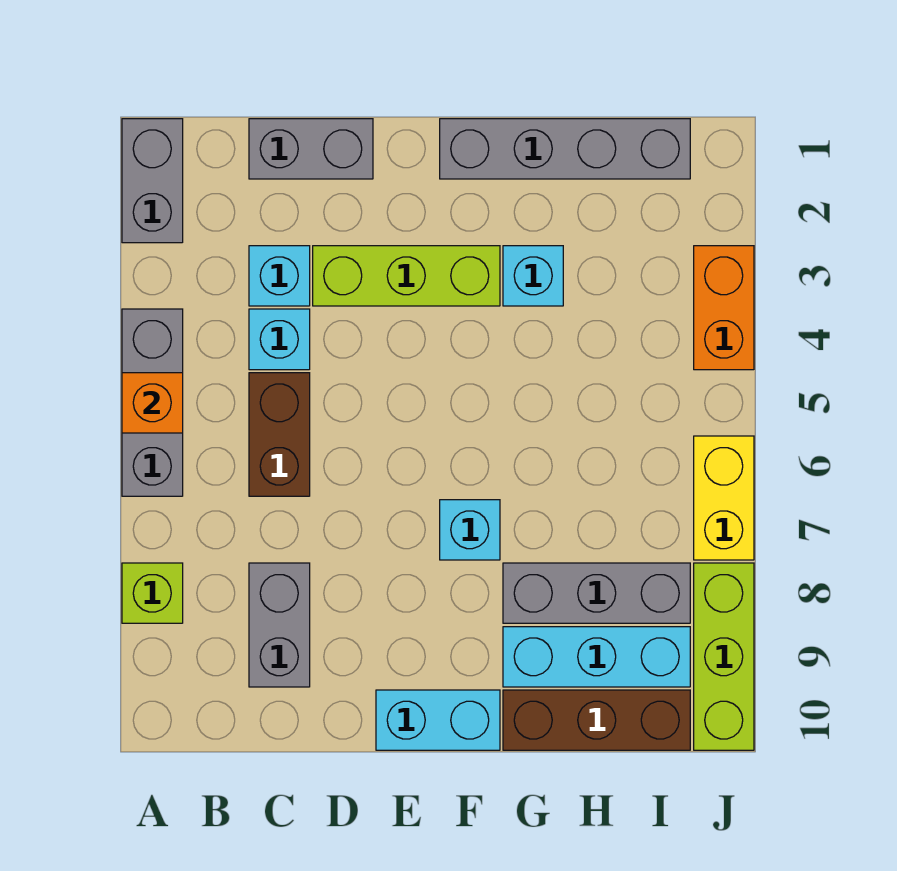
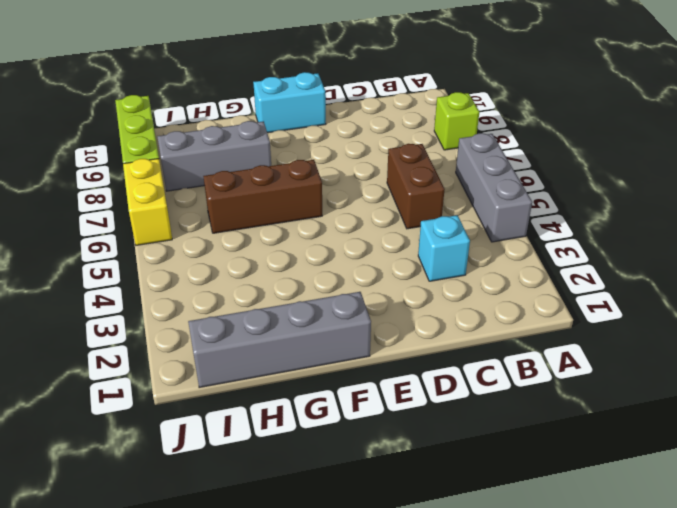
brown brick F6:H6 level 1 -> brown brick G10:I10 level 1
none -> grey brick A1:A2 level 1
none -> grey brick C1:D1 level 1
none -> cyan brick C4 level 1

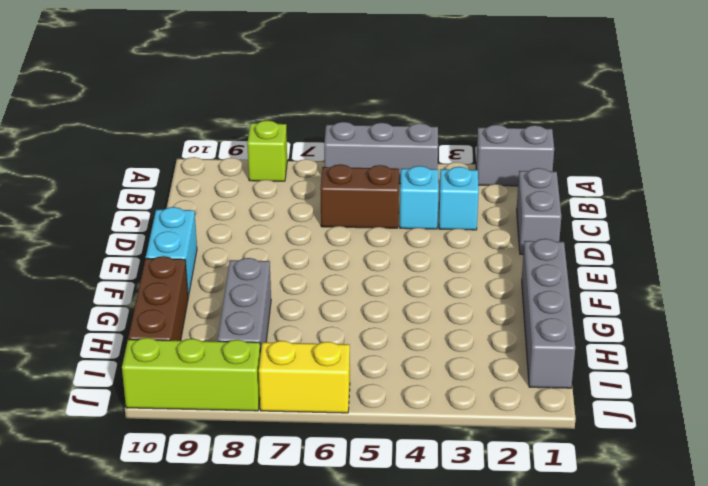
none -> grey brick C8:C9 level 1
none -> lime brick D3:F3 level 1
none -> cyan brick F7 level 1

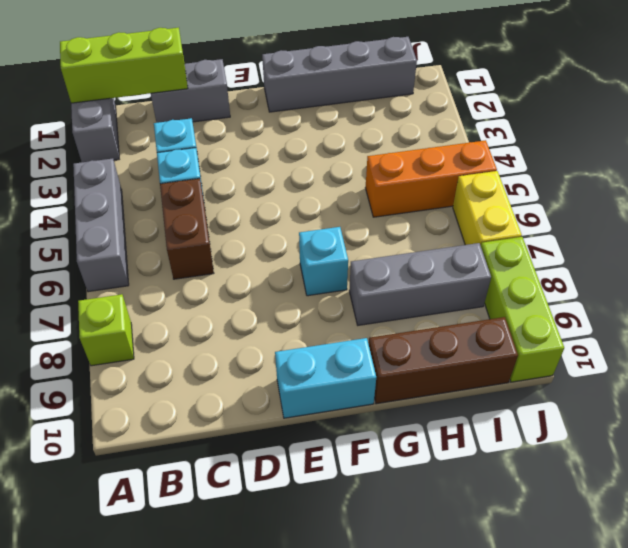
lime brick A1:C1 level 2 -> lime brick D3:F3 level 1
orange brick H5:J5 level 1 -> none
none -> grey brick C8:C9 level 1
none -> cyan brick G3 level 1
none -> cyan brick G9:I9 level 1

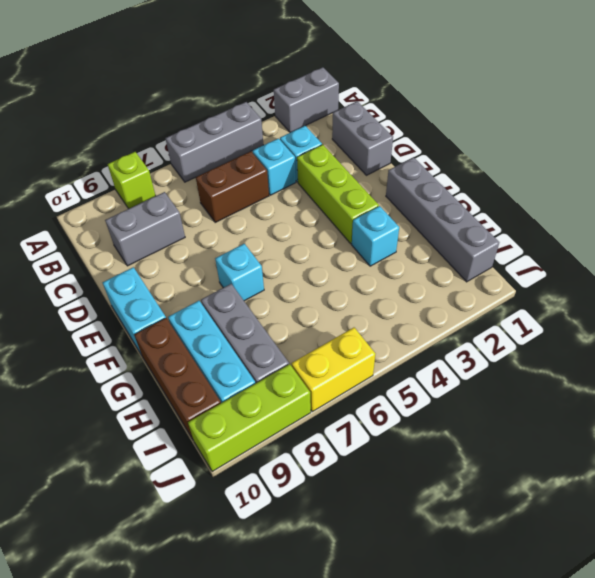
none -> orange brick J3:J4 level 1
none -> orange brick A5 level 2

